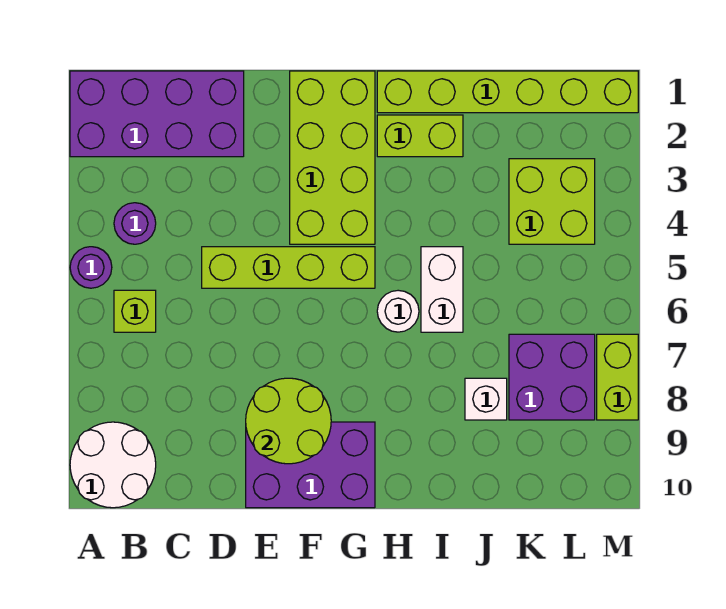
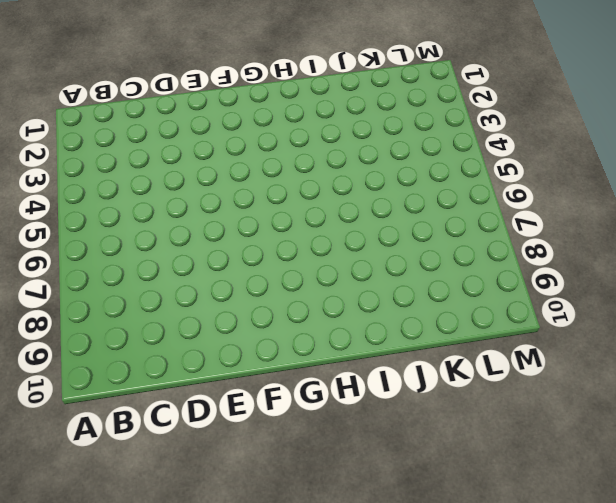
none -> purple brick A1:D2 level 1
none -> purple round brick A5 level 1
none -> white round brick A9:B10 level 1

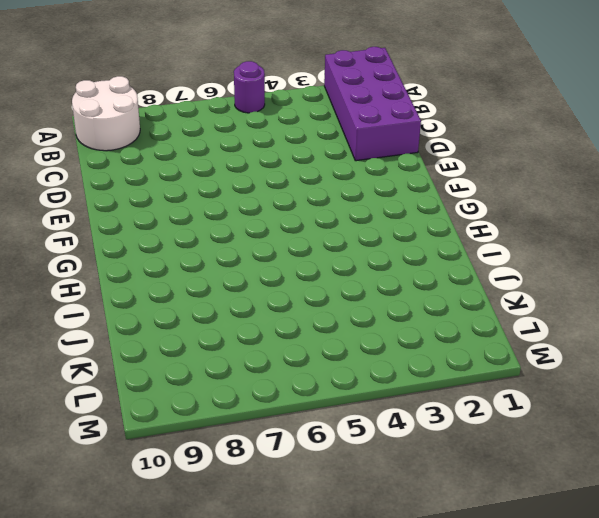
none -> purple round brick B4 level 1
none -> lime brick B6 level 1
none -> lime brick D5:G5 level 1

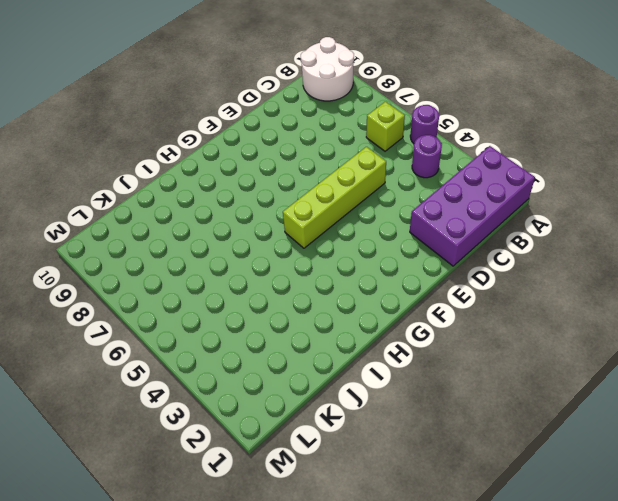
none -> purple brick E9:G10 level 1
none -> lime brick F1:G4 level 1
none -> lime brick H1:M1 level 1

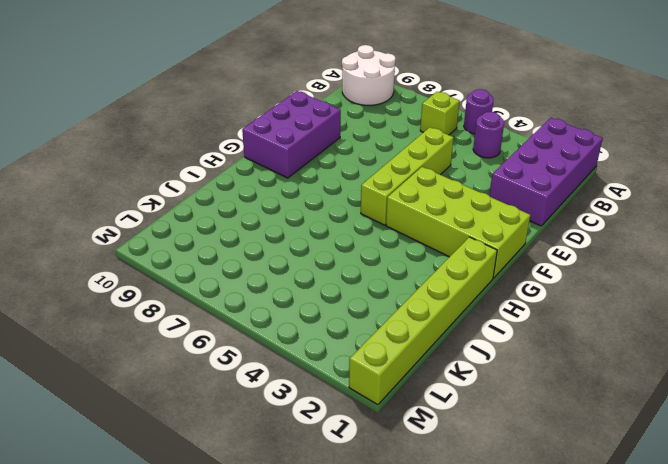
none -> lime brick H2:I2 level 1
none -> white round brick H6 level 1
none -> white brick I5:I6 level 1

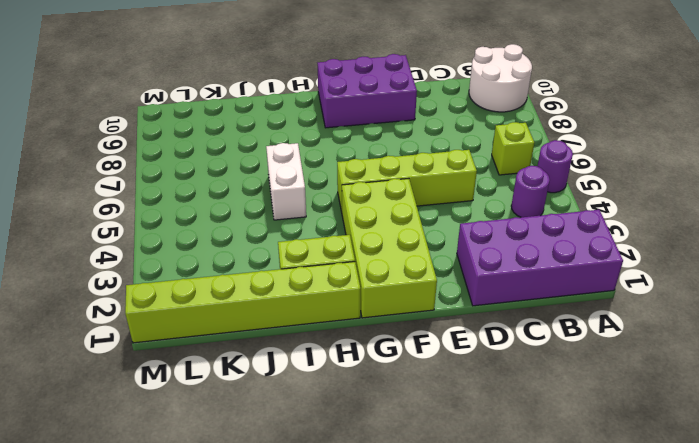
none -> white round brick H6 level 1
none -> white brick J8 level 1
none -> lime brick K3:L4 level 1

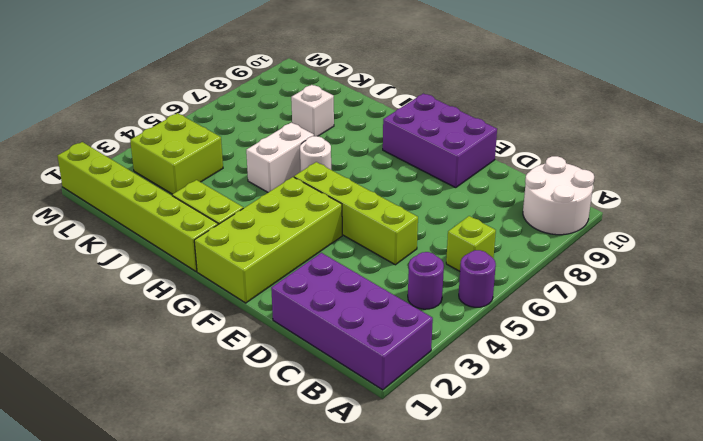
none -> purple brick K7:L8 level 1
none -> lime brick M7:M8 level 1
none -> lime round brick E8:F9 level 2

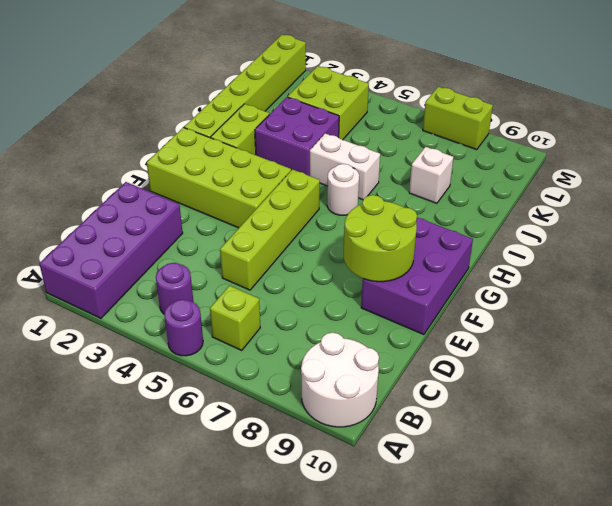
purple brick I3:J4 level 1 -> purple brick K7:L8 level 1

